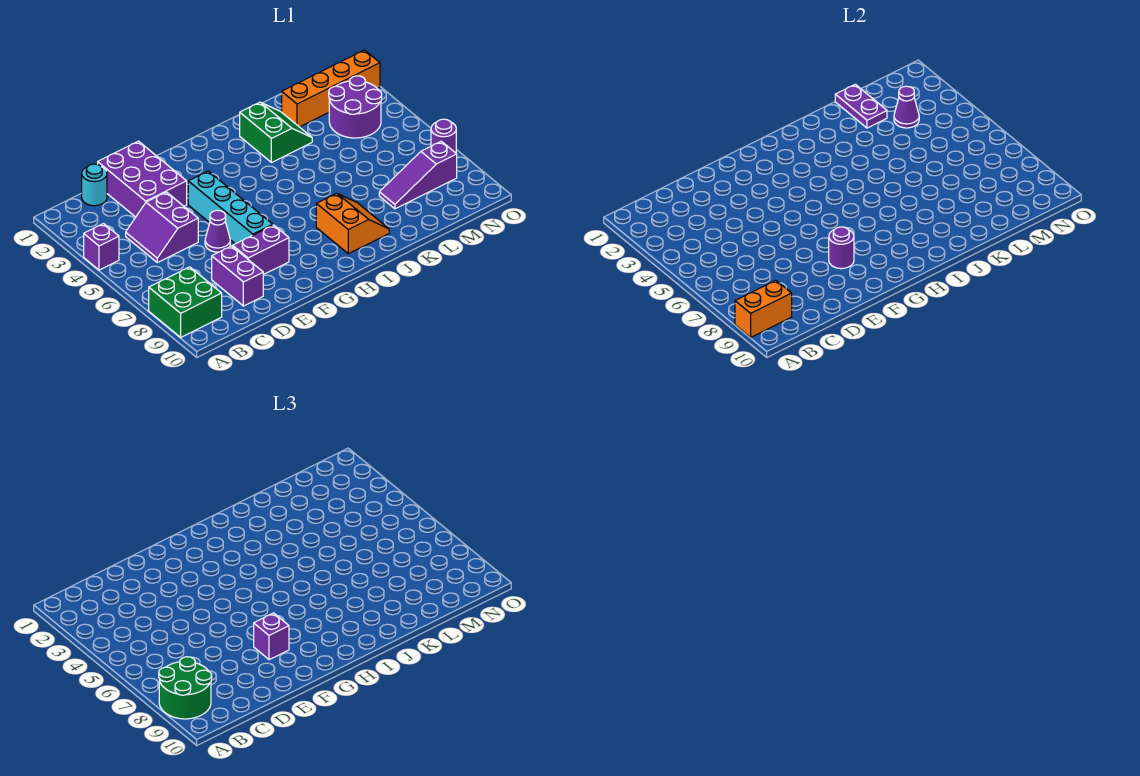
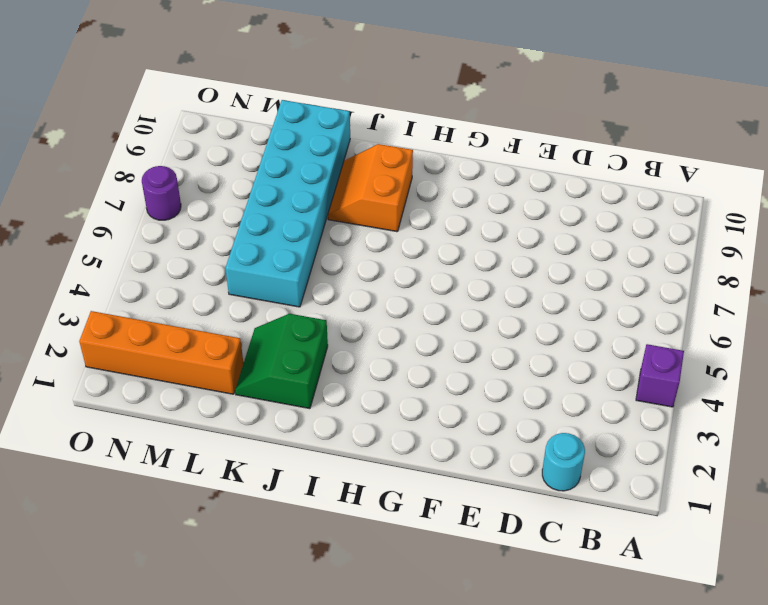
cyan brick K5:L10 level 1 -> purple slope L8:N8 level 1 top N
none -> green brick A8:B9 level 1
none -> purple slope C4:D5 level 1 top D
none -> purple brick D1:E3 level 1

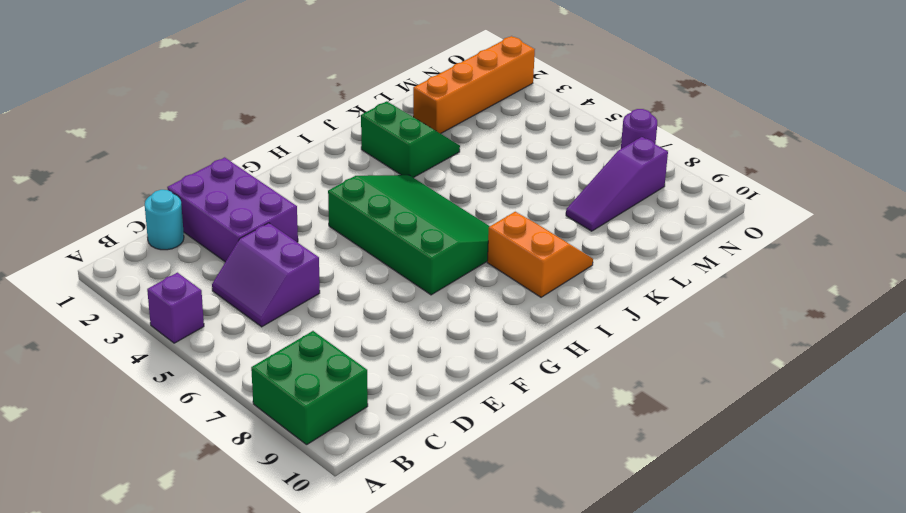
green slope G4:I7 level 1 top G -> none
none -> purple brick D8:D9 level 1
none -> purple cone E6 level 1
none -> purple brick E8:F8 level 1

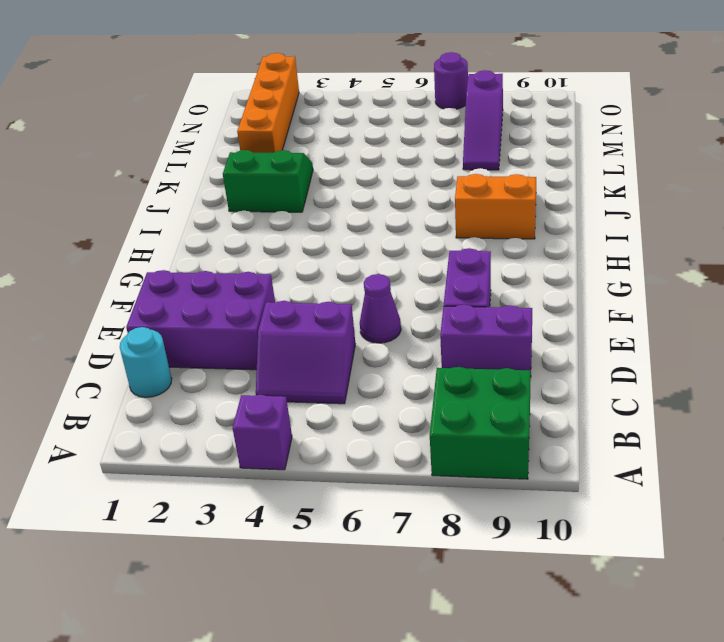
none -> cyan brick F4:F7 level 1
none -> purple round brick M3:N4 level 1
none -> orange brick A9:B9 level 2

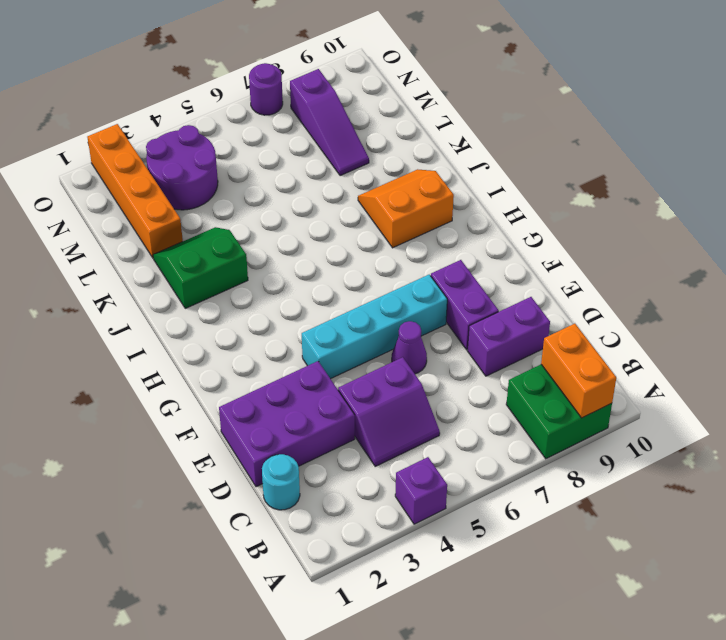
none -> purple round brick F8 level 2
none -> purple plate L1:L2 level 2
none -> purple cone M3 level 2

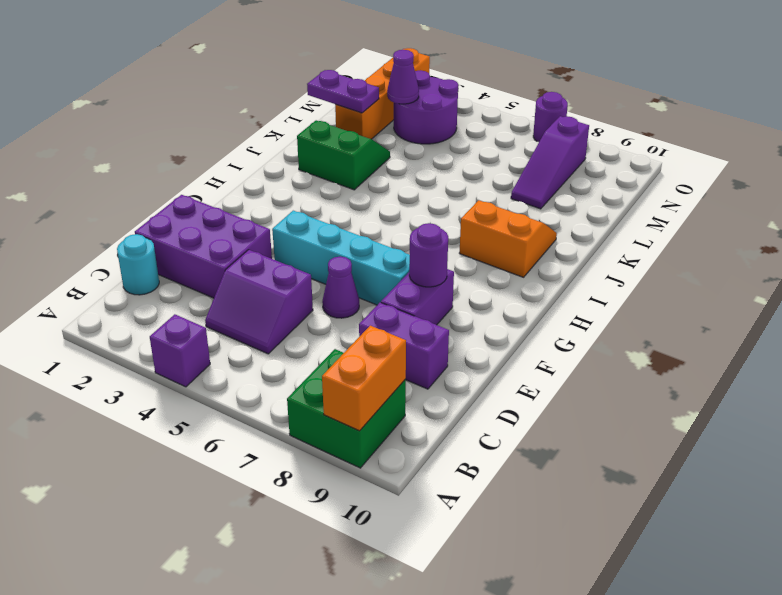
none -> green round brick A8:B9 level 3
none -> purple brick F8 level 3

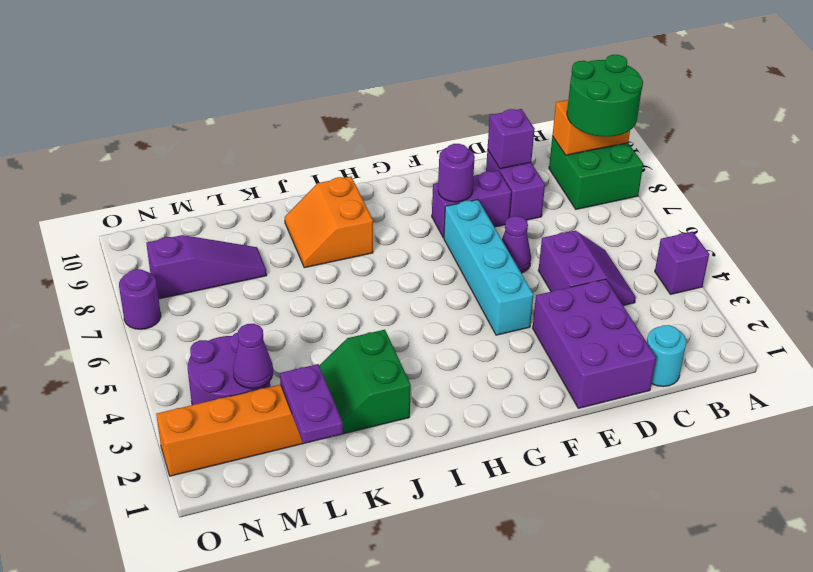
purple brick D9 level 2 -> purple brick F8 level 3

